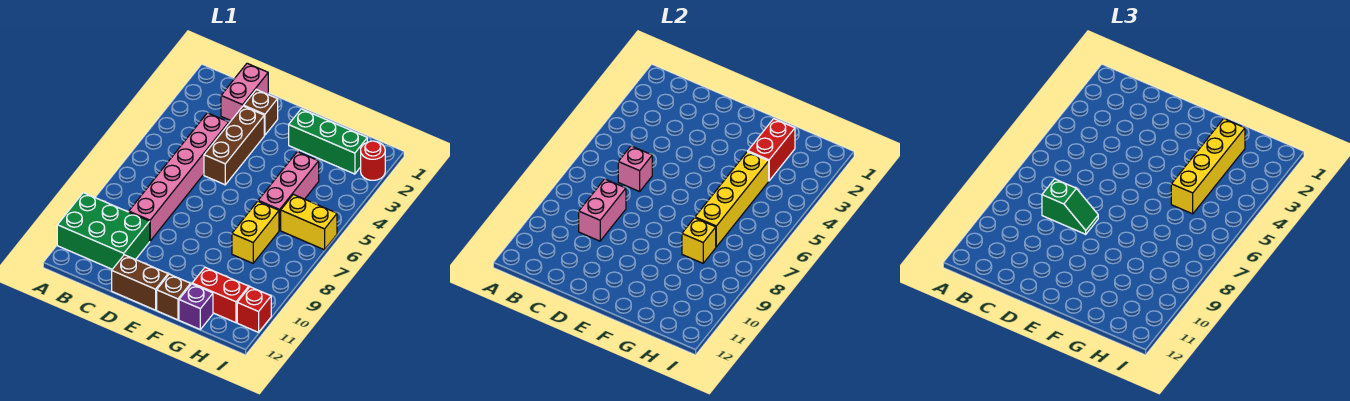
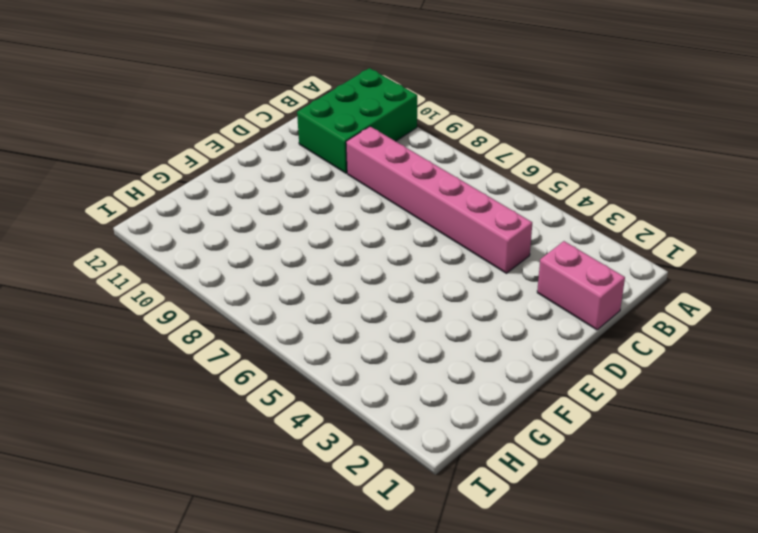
none -> brown brick D2 level 1
none -> brown brick D3:D5 level 1
none -> brown brick D12:E12 level 1

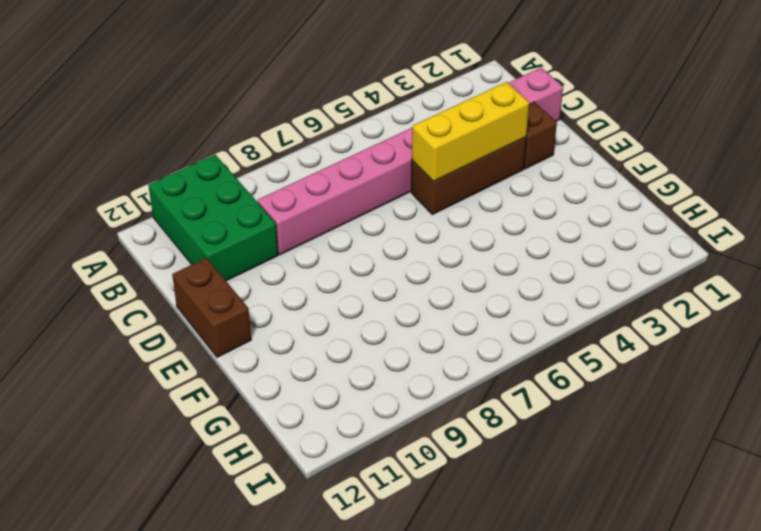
yellow brick D3:D5 level 2 -> none
none -> green brick F2:H2 level 1
none -> brown brick F12 level 1
none -> pink brick G4:G6 level 1

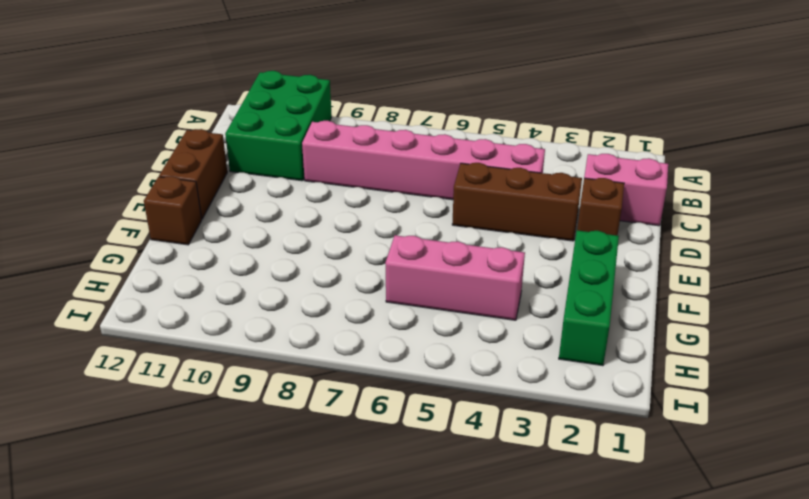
none -> yellow brick G7:G8 level 1
none -> red brick G11:H11 level 1
none -> purple brick G12 level 1

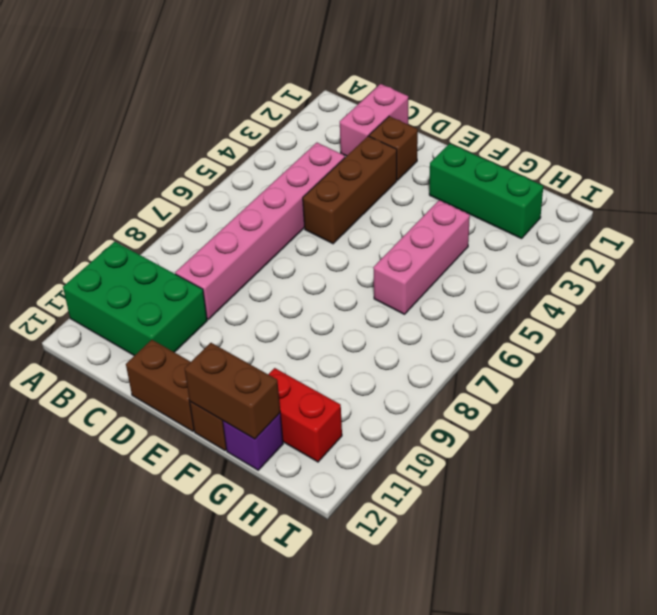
brown brick F12:G12 level 2 -> none
none -> yellow brick G7:G8 level 1
none -> yellow brick H6:I6 level 1
none -> red round brick I2 level 1

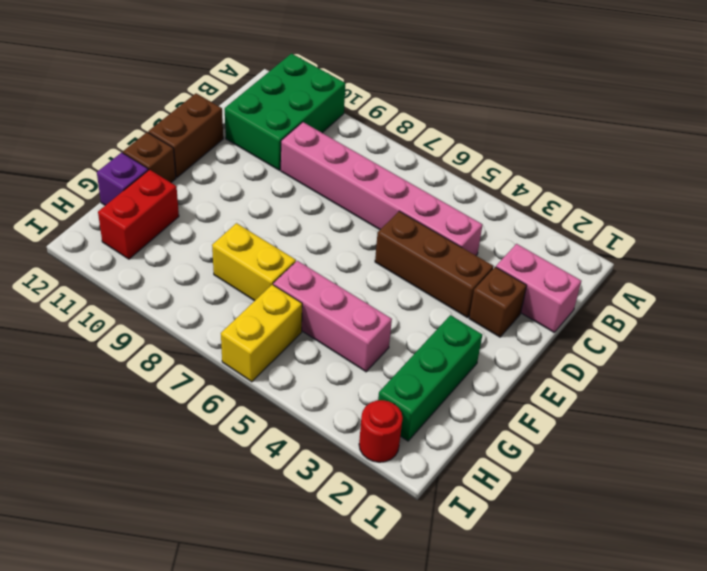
none -> red brick I11 level 1
none -> pink brick C6 level 2
none -> pink brick C8:C9 level 2

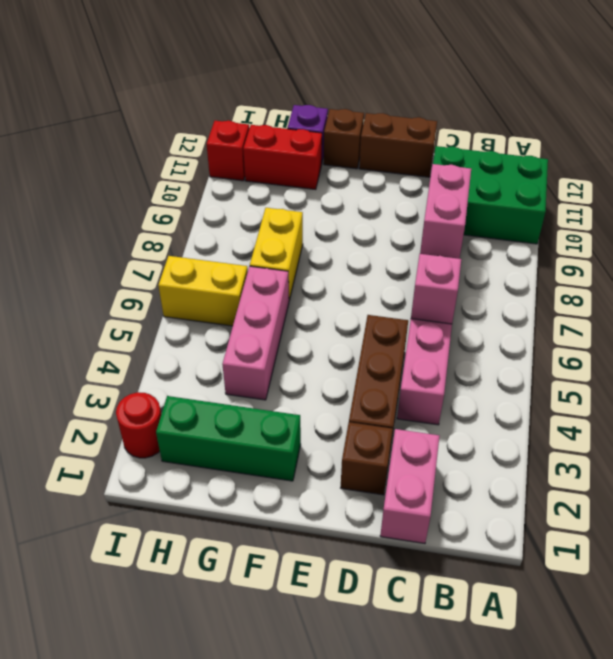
none -> red brick G2:G3 level 2
none -> yellow brick G4:G7 level 2
none -> yellow brick G8 level 2

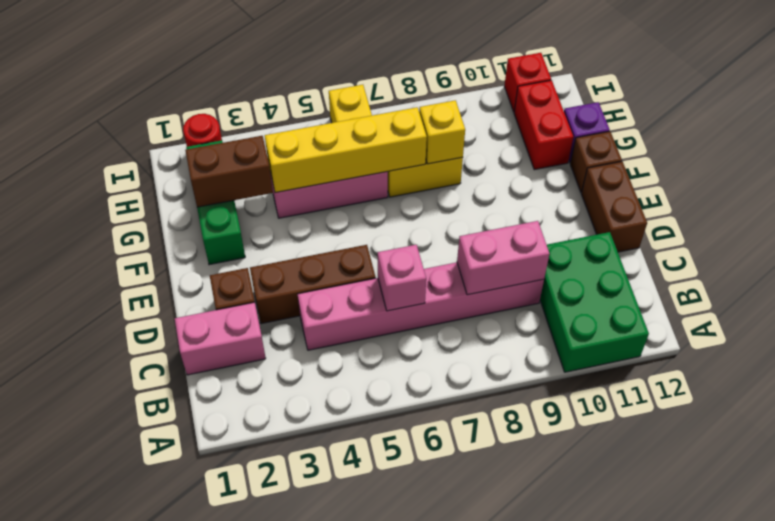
brown brick G2:G3 level 2 -> red brick G2:G3 level 2
none -> green slope C8:D8 level 3 top C
none -> yellow brick G2:G5 level 3

